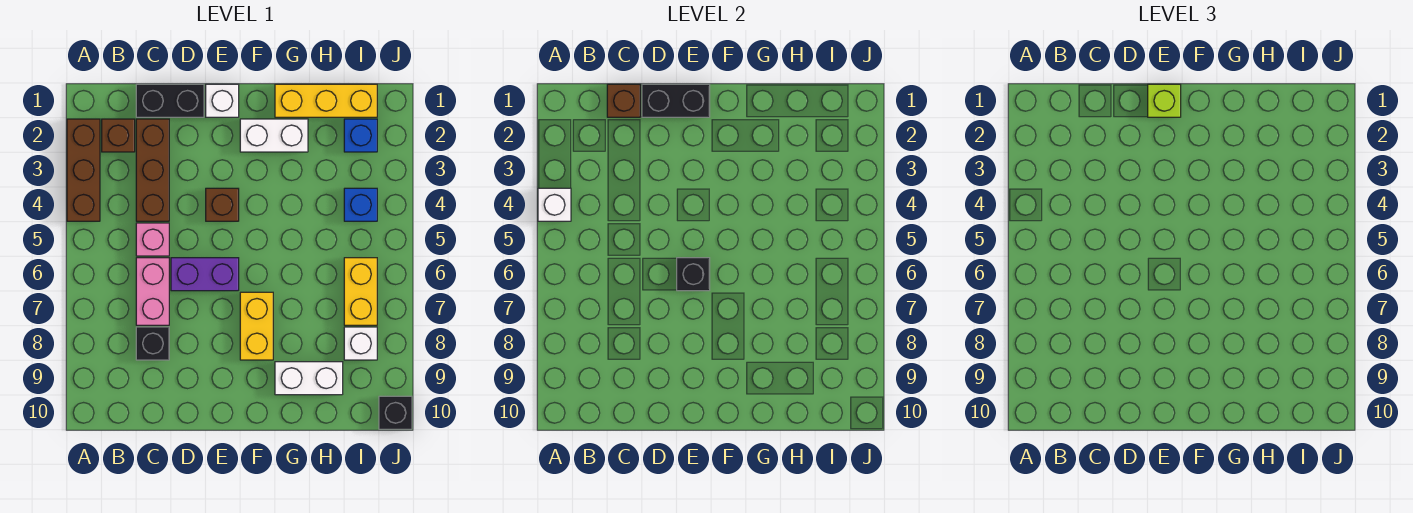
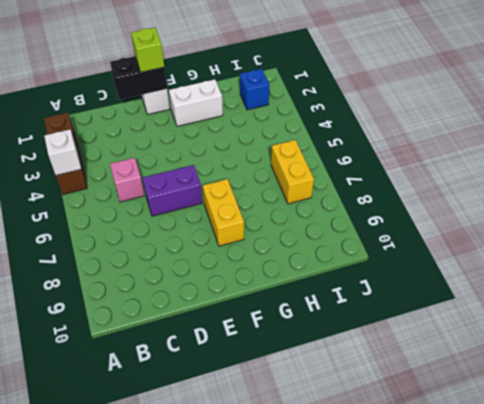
none -> brown brick B2 level 1
none -> black brick C1:D1 level 1
none -> brown brick C2:C4 level 1

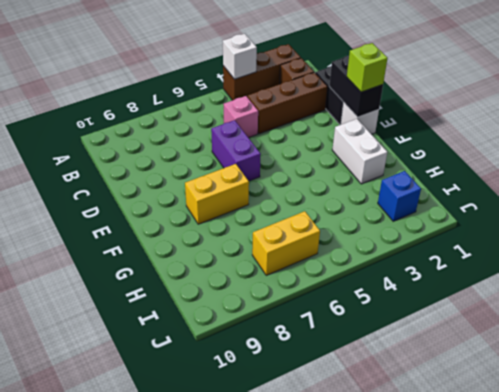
none -> pink brick C6:C7 level 1
none -> black brick C8 level 1
none -> brown brick E4 level 1

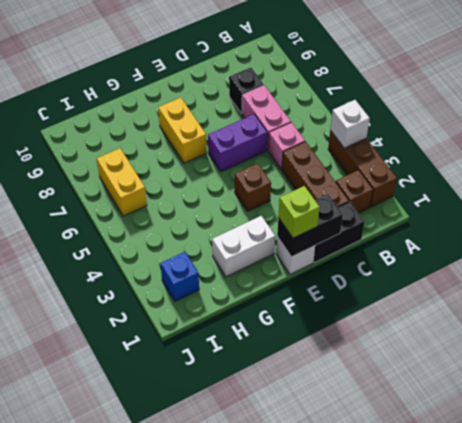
none -> yellow brick G1:I1 level 1
none -> white brick G9:H9 level 1
none -> blue brick I4 level 1

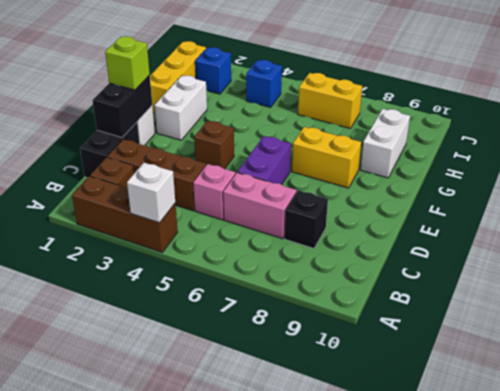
none -> white brick I8 level 1
none -> black brick J10 level 1
none -> brown brick C1 level 2

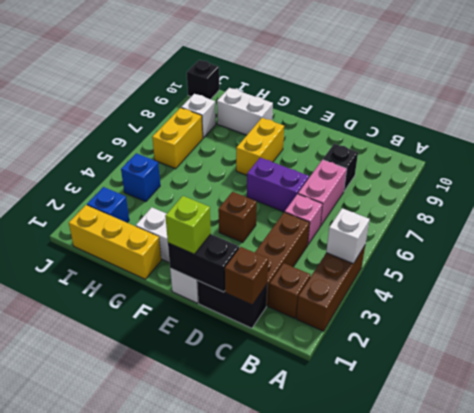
none -> black brick E6 level 2

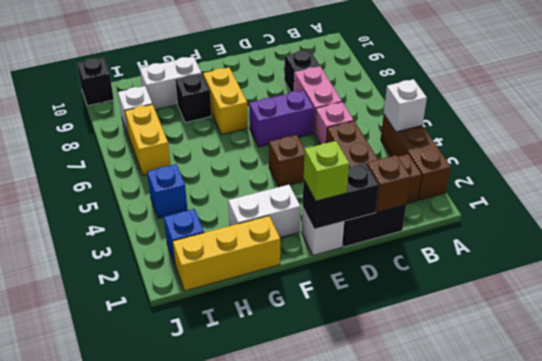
black brick G8 level 1 -> black brick E6 level 2

